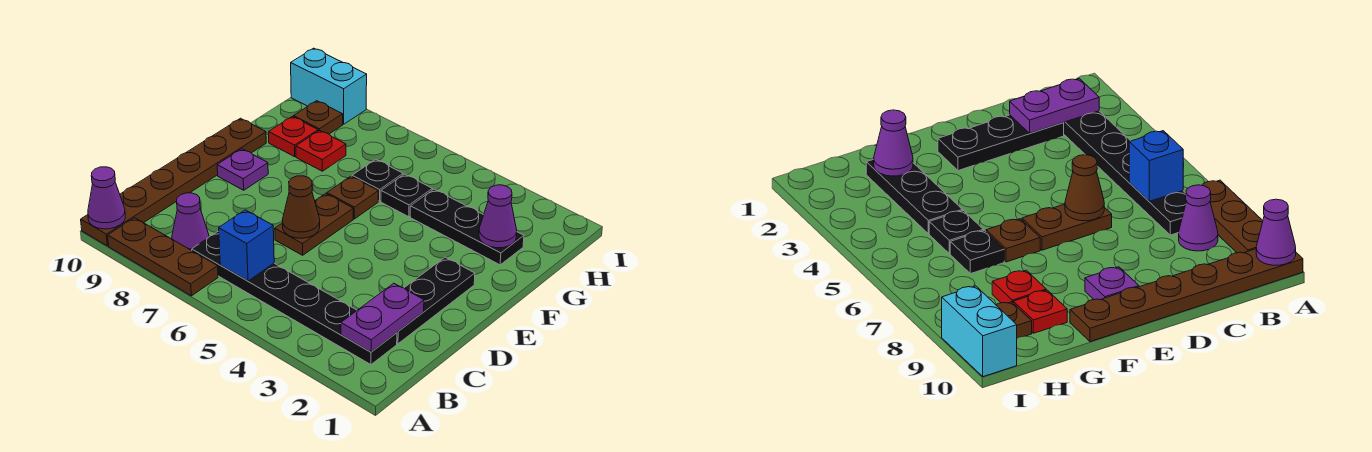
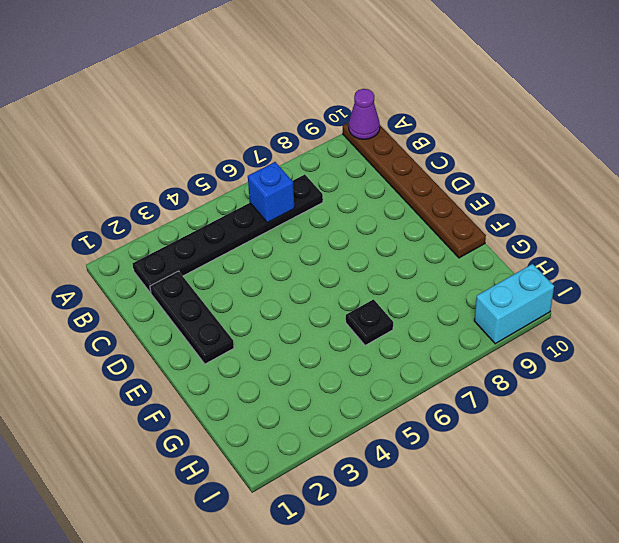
none -> brown plate A7:A9 level 1
none -> purple cone B8 level 1
none -> brown plate D6:E6 level 1

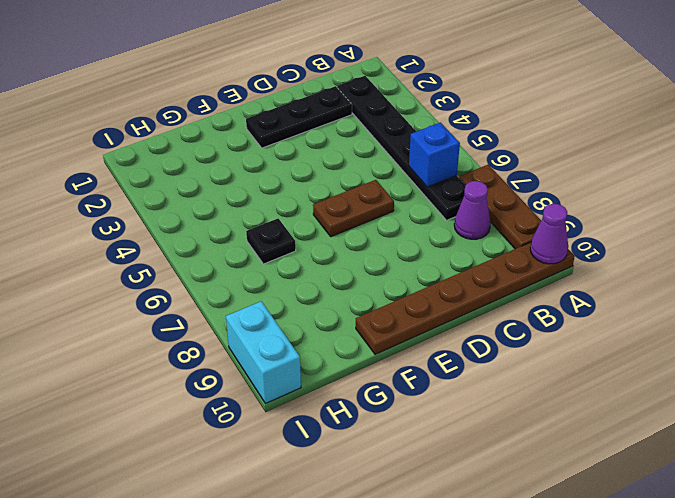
none -> purple plate E9 level 1
none -> brown plate F6 level 1
none -> black plate G2:G4 level 1

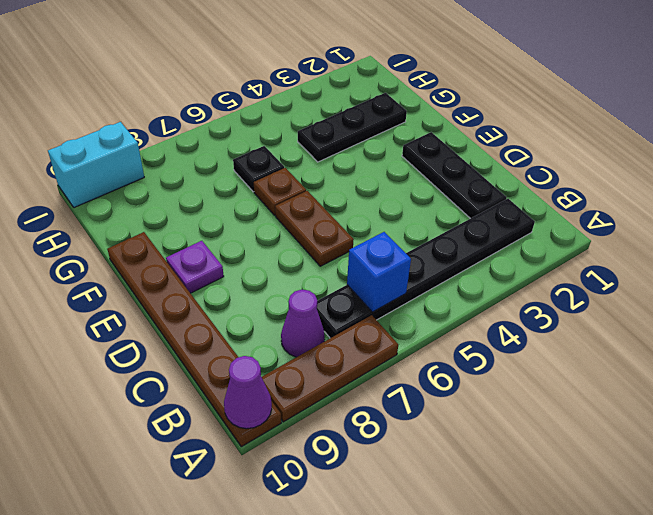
none -> black plate G5 level 1
none -> red plate G8 level 1
none -> red plate G9 level 1

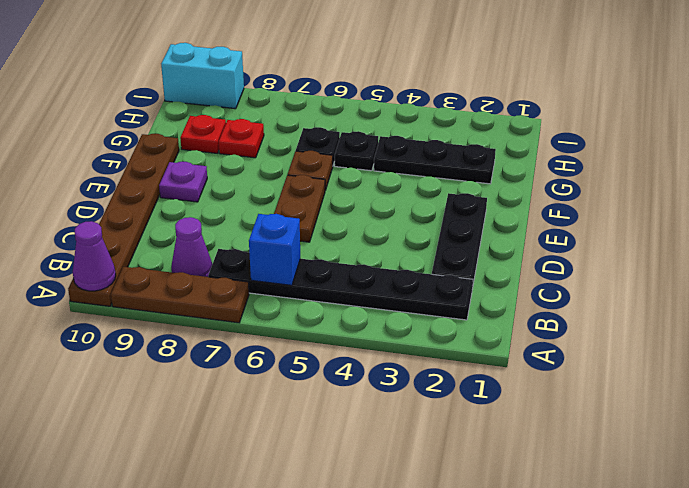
none -> brown plate H9 level 1
none -> purple plate B2:C2 level 2
none -> brown cone D6 level 2

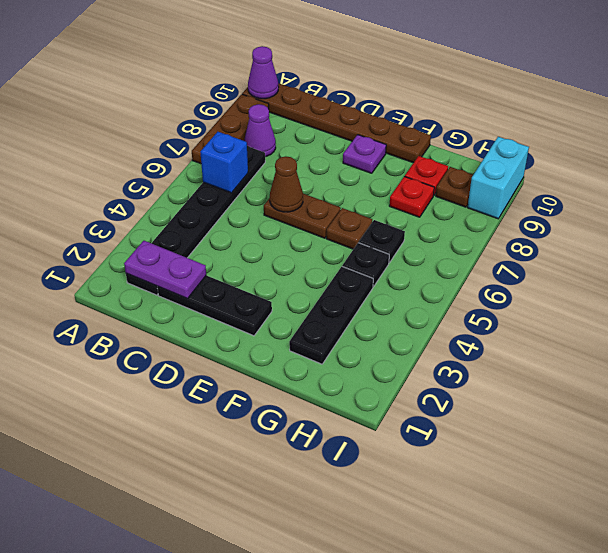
none -> purple cone G2 level 2

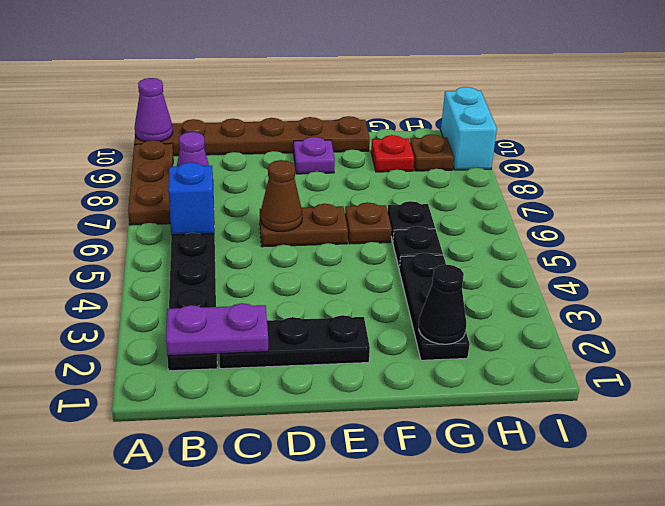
black cone G2 level 2 -> purple cone G2 level 2
none -> red plate G8 level 1

